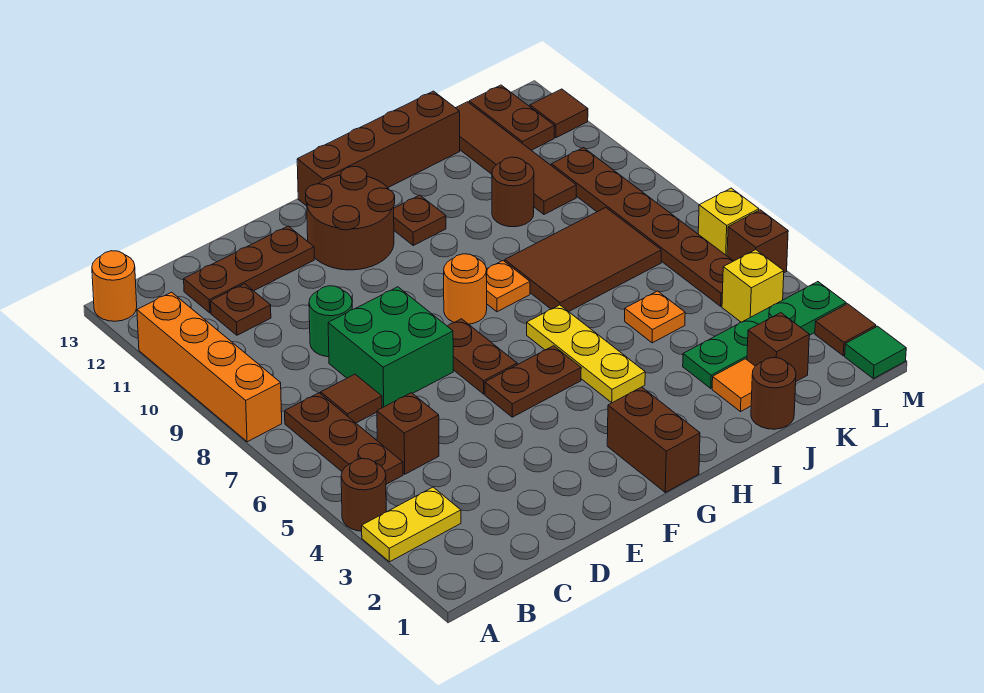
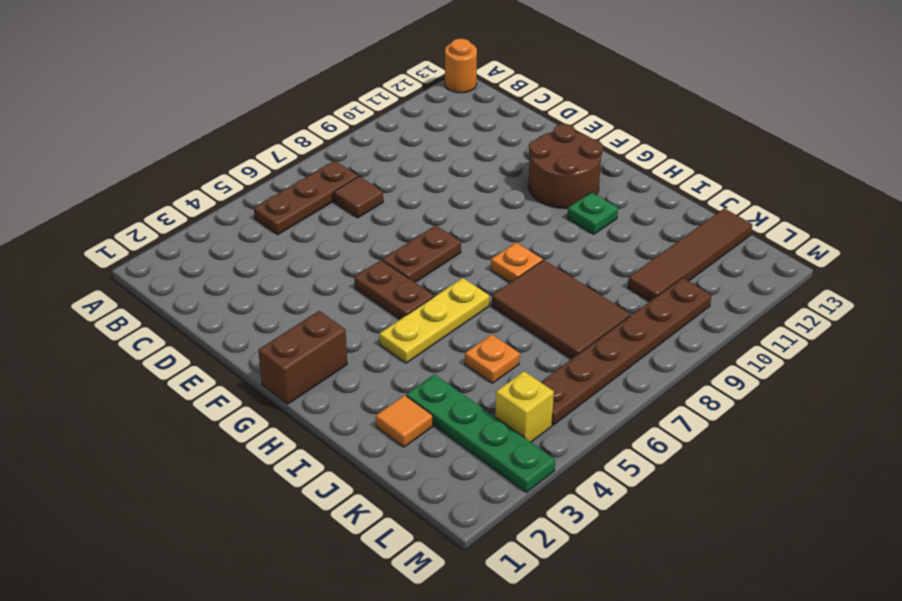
green plate H11 level 1 -> brown plate H11 level 1
none -> yellow plate A3:B3 level 1
none -> brown round brick A4 level 1
none -> orange brick A8:A11 level 1
none -> brown brick C5 level 1

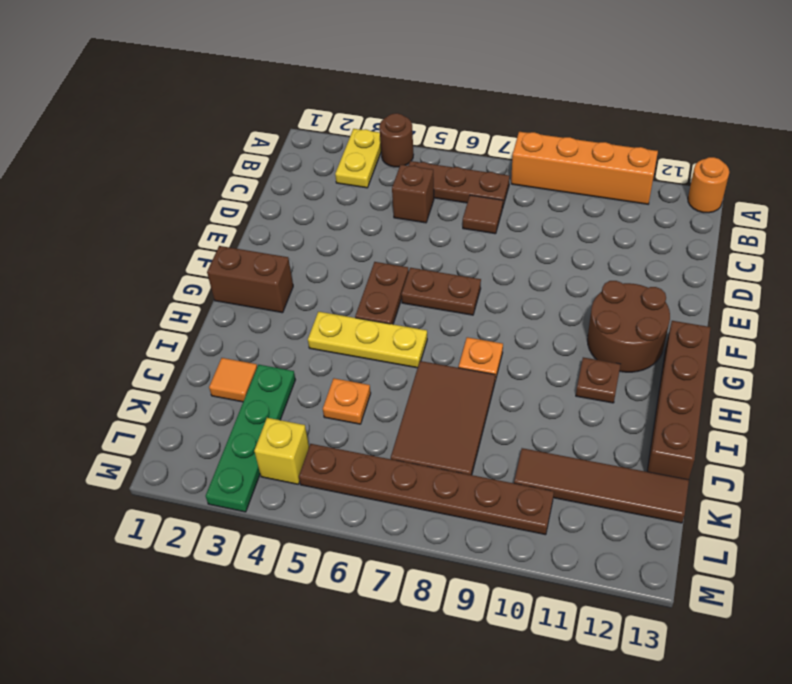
none -> brown plate C11 level 1
none -> brown plate C12:E12 level 1
none -> green brick D7:E8 level 1
none -> green round brick D9 level 1

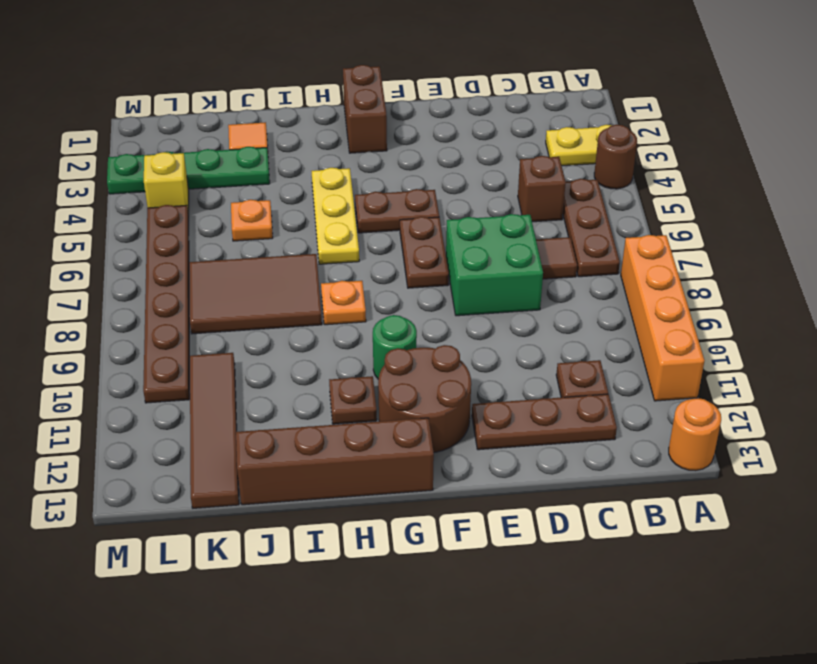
green round brick G10 level 1 -> green round brick D9 level 1
none -> orange round brick G8 level 1
none -> brown round brick J1 level 1
none -> brown round brick J10 level 1
none -> brown brick K2 level 1

